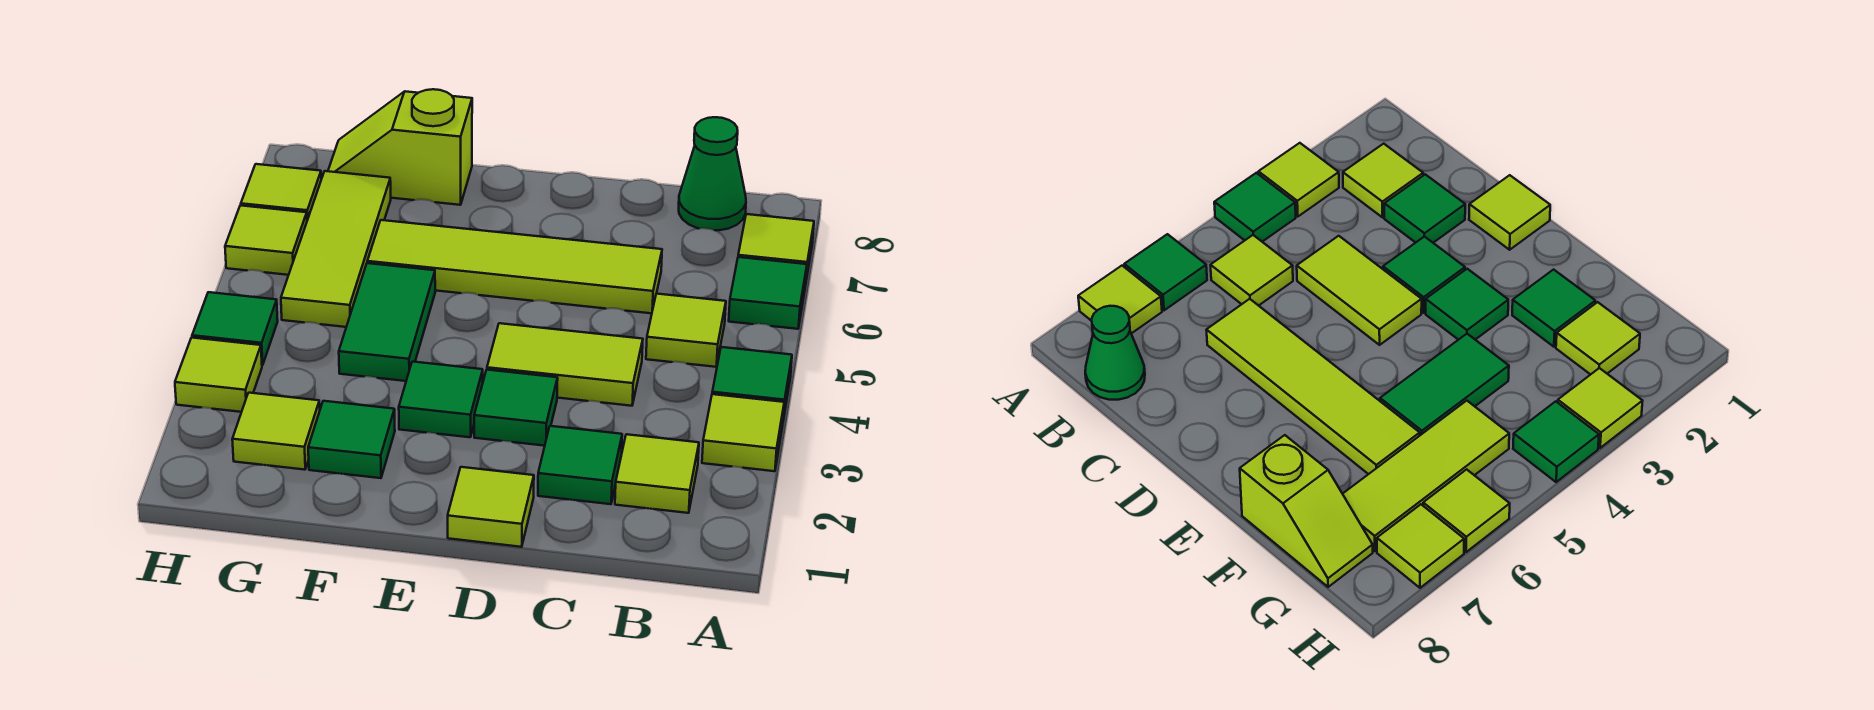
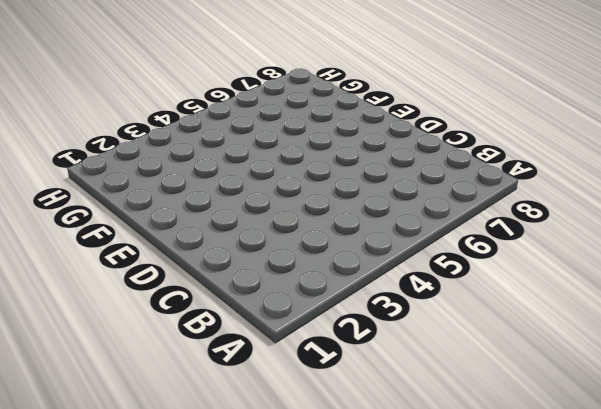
none -> lime tile A3 level 1
none -> green tile A4 level 1
none -> green tile A6 level 1

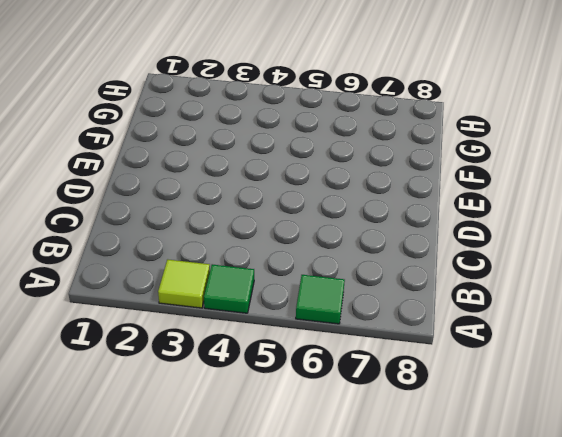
none -> lime tile A7 level 1
none -> lime tile B2 level 1
none -> lime tile B5 level 1

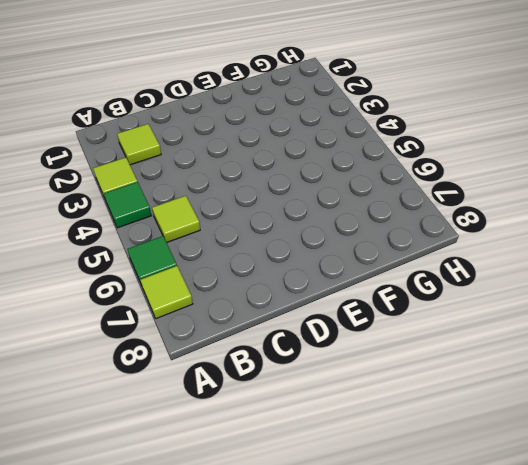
none -> green cone B8 level 1
none -> green tile C2 level 1
none -> lime tile C4:D4 level 1

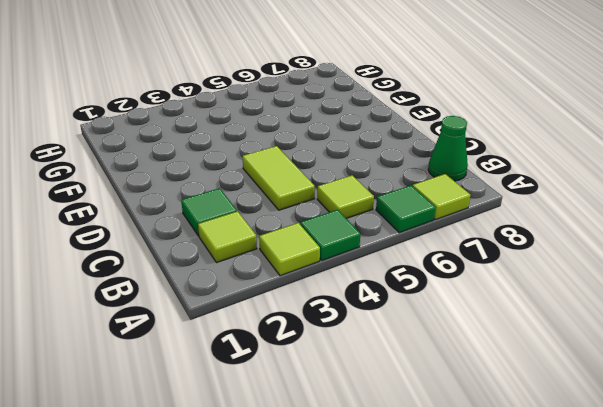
none -> lime tile C6:F6 level 1
none -> lime tile D1 level 1
none -> green tile D3 level 1

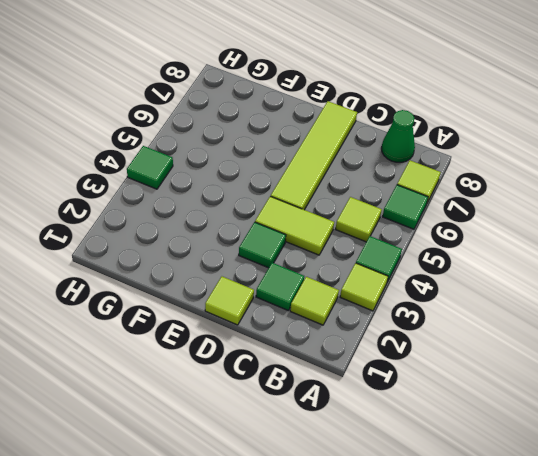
lime tile D5:D8 level 1 -> lime tile C6:F6 level 1
none -> green tile E3 level 1
none -> green tile F2 level 1
none -> green tile F4:F5 level 1

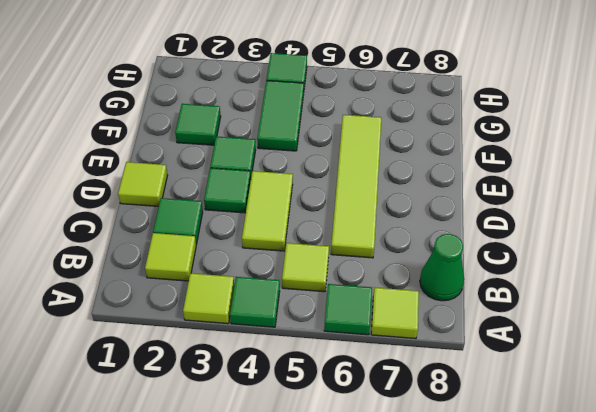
green tile F4:G4 level 1 -> green tile F4:F5 level 1
none -> lime slope F8:G8 level 1 top F
none -> lime tile G2 level 1
none -> lime tile G5:G7 level 1

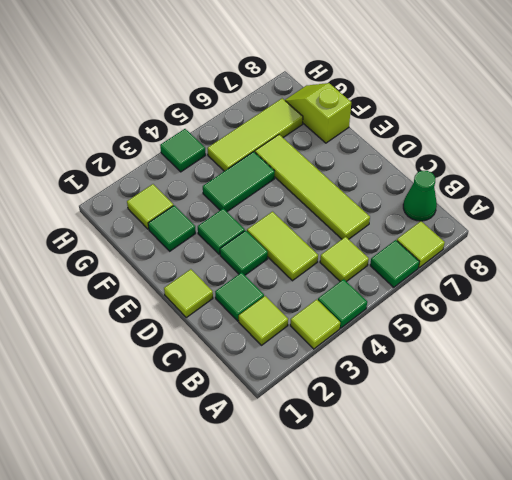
none -> lime tile H3 level 1
none -> lime tile H6 level 1
none -> lime tile H7 level 1

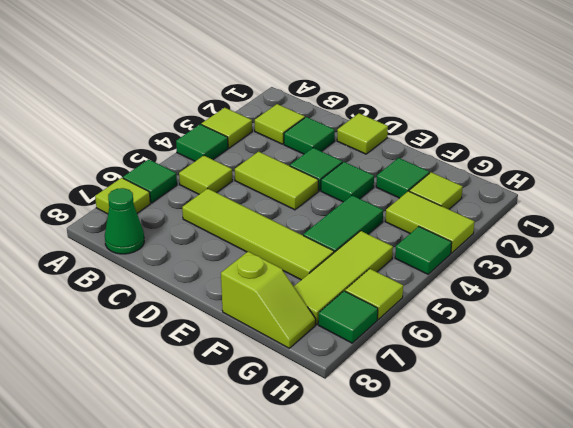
lime tile G3:H3 level 1 -> lime tile H3 level 1
green tile H7 level 1 -> lime tile H7 level 1

